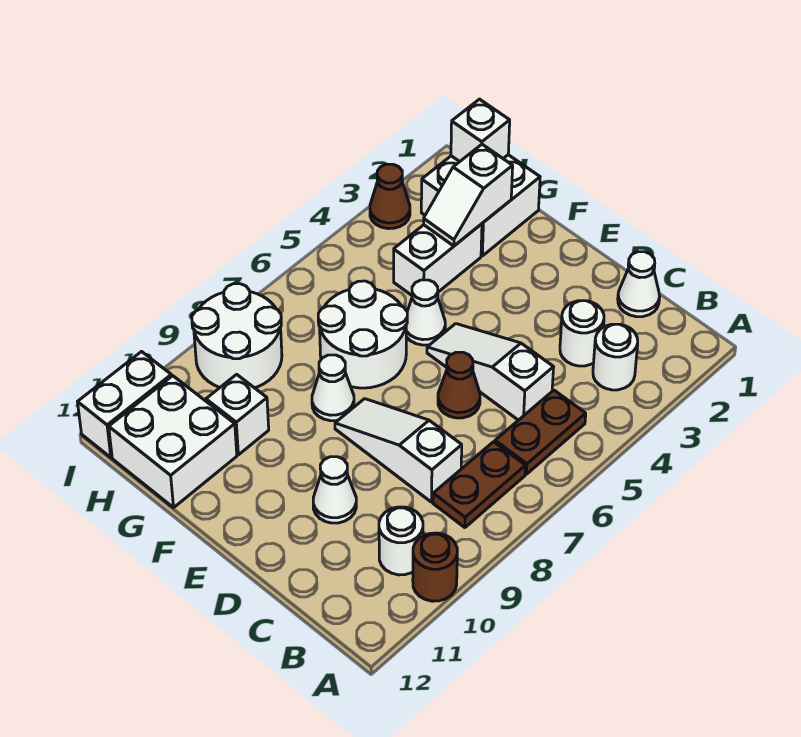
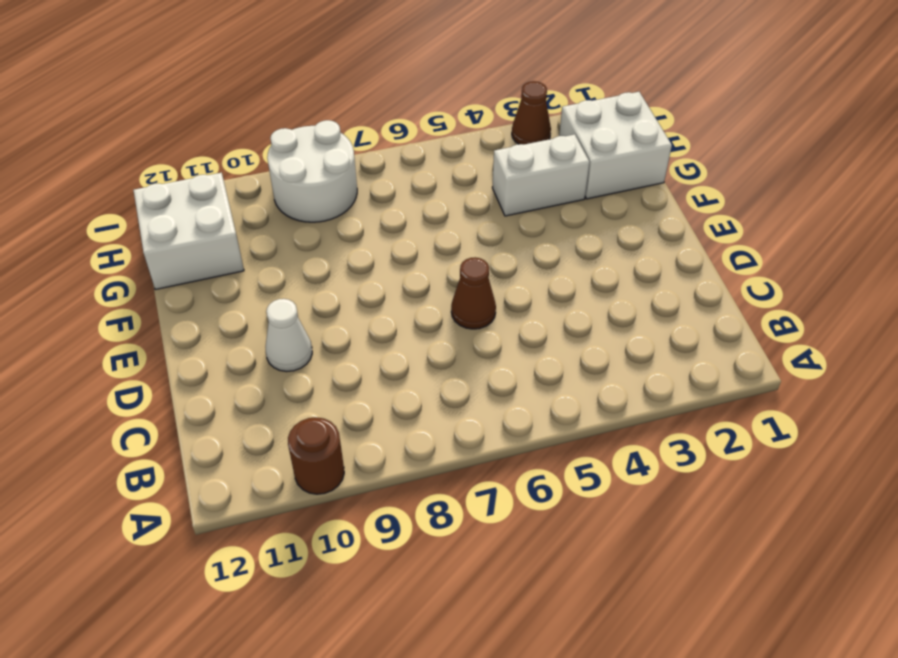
none -> white round brick B3 level 1
none -> brown plate B5:B6 level 1
none -> brown plate B7:B8 level 1

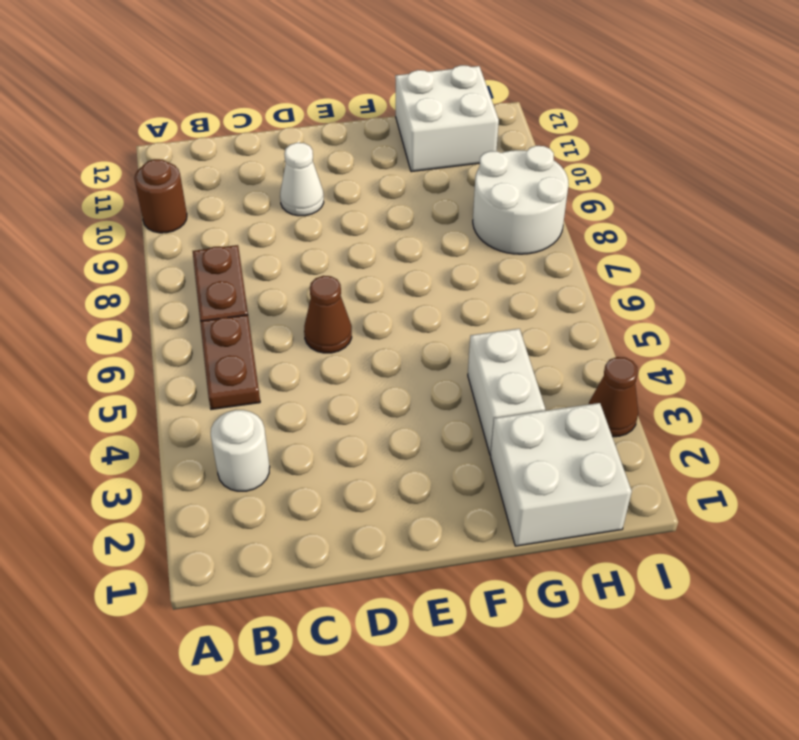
none -> white round brick B10 level 1
none -> white cone C1 level 1
none -> white round brick C3 level 1

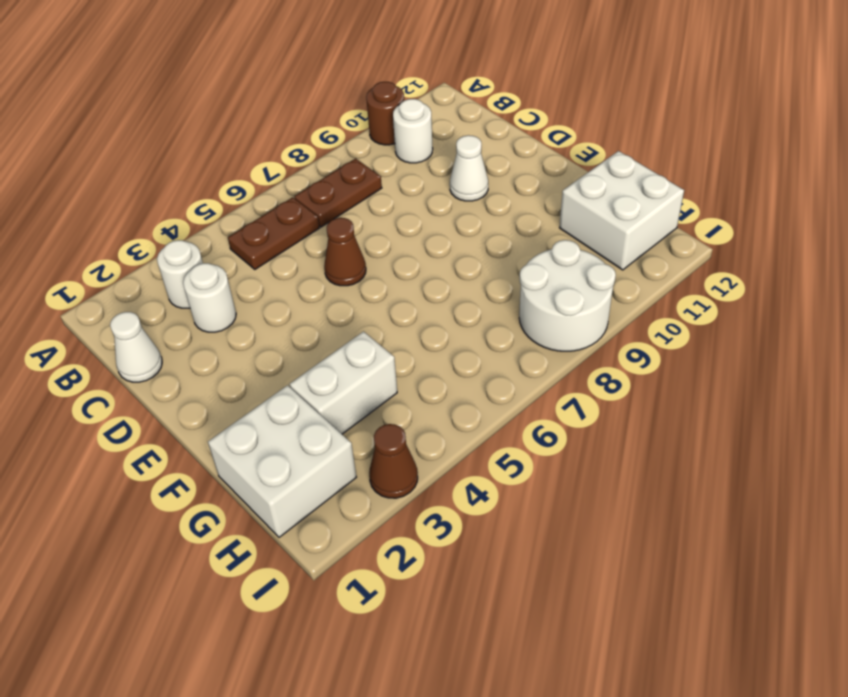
none -> white slope C5:E5 level 1 top C
none -> white slope C8:E8 level 1 top C
none -> white cone F5 level 1

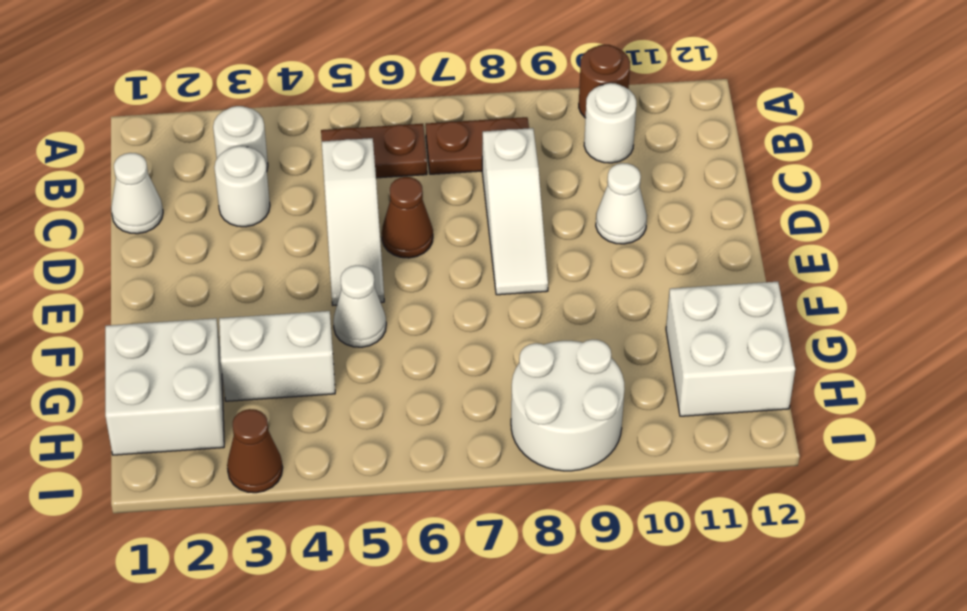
none -> white round brick F6:G7 level 1
none -> white cone F8 level 1
none -> white brick G10 level 1

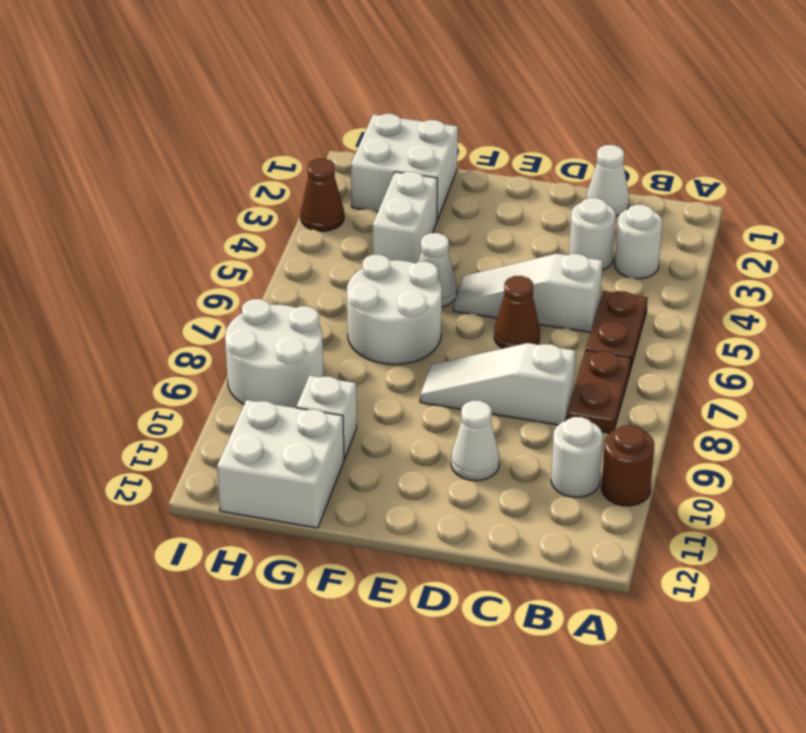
none -> white cone F8 level 1
none -> white brick I11:I12 level 1
none -> white slope G2:G3 level 2 top 2

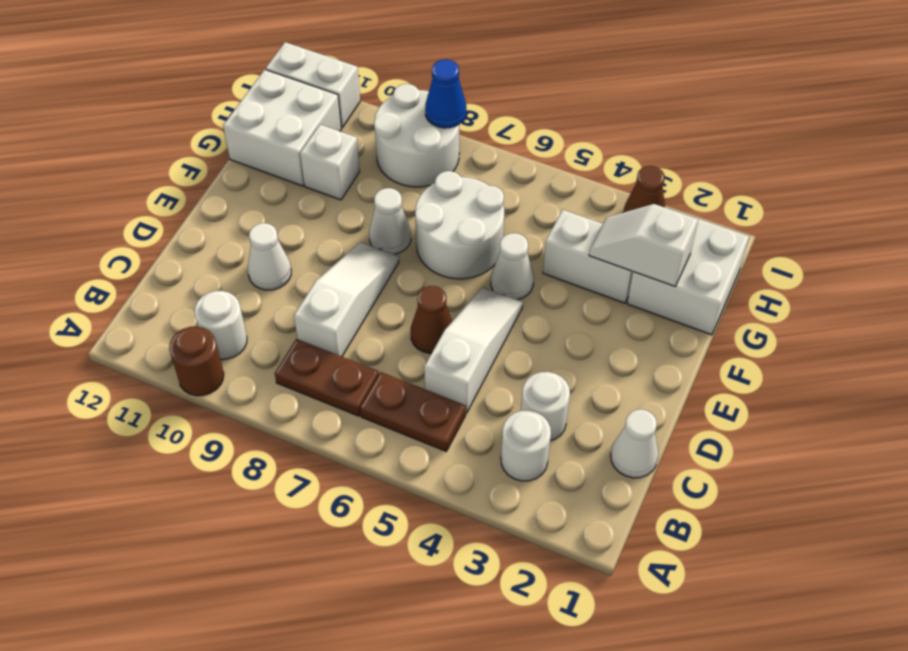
blue cone I8 level 2 -> none
none -> white brick H1 level 2

